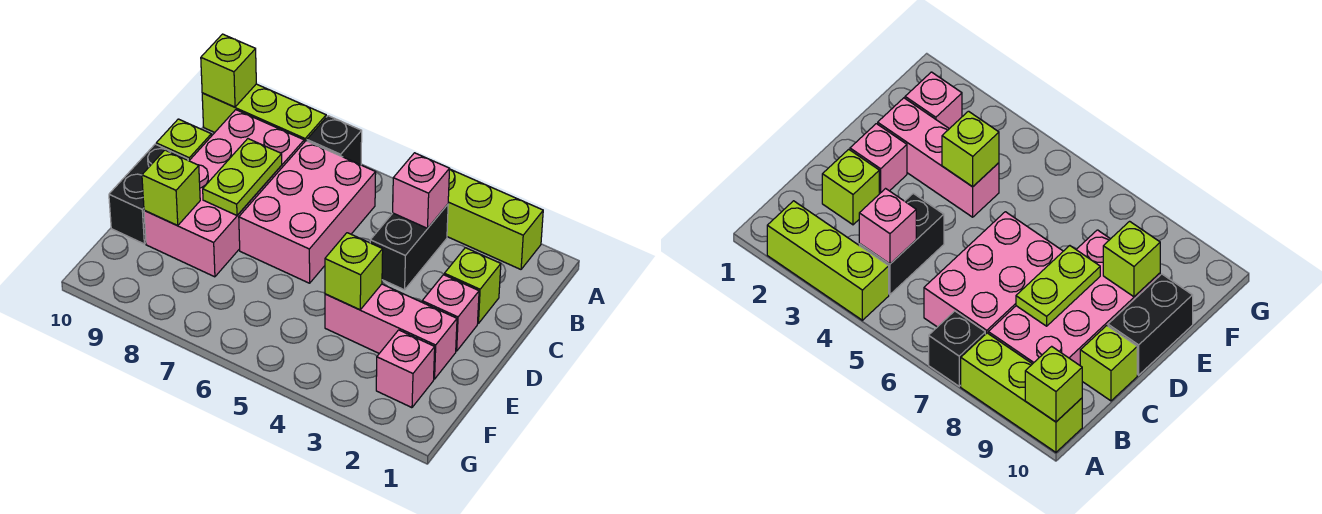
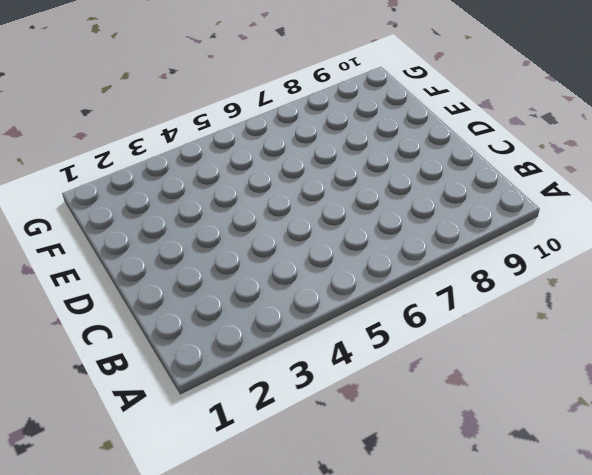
none -> lime brick A2:A4 level 1
none -> black brick A7 level 1
none -> lime brick A8:A10 level 1

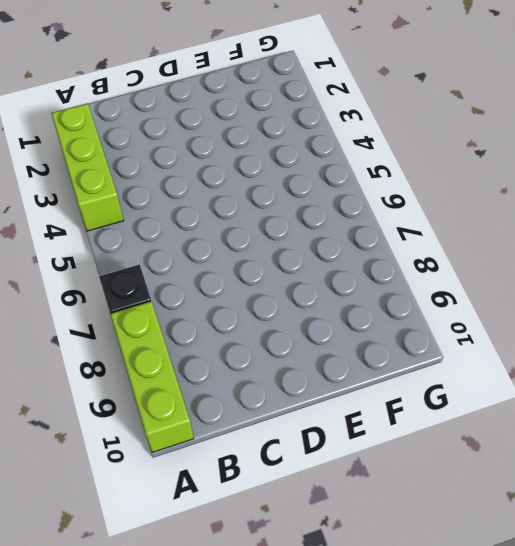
none -> black brick B4:C4 level 1
none -> pink brick B6:D7 level 1
none -> pink brick B8:E9 level 1

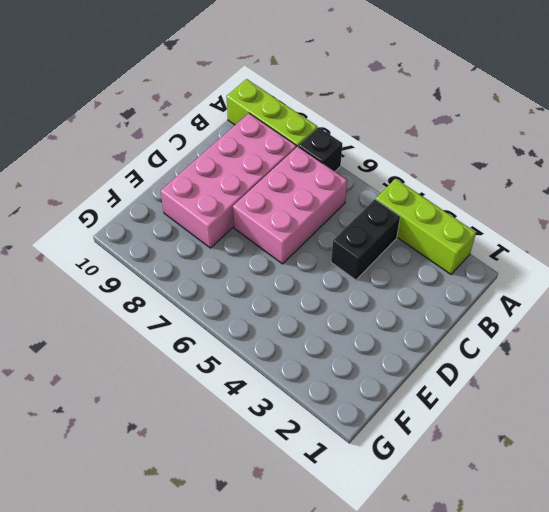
none -> lime brick C2 level 1
none -> lime brick C10 level 1
none -> pink brick D2 level 1

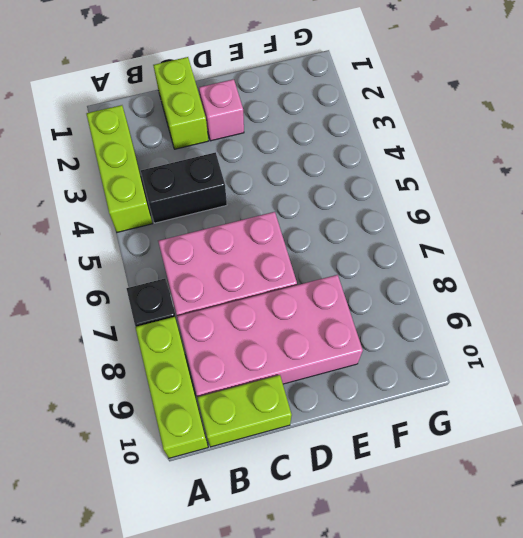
lime brick B10:C10 level 1 -> lime brick C10 level 1
lime brick C1:C2 level 1 -> lime brick C2 level 1
none -> black brick D10:E10 level 1
none -> pink brick E2:E4 level 1
none -> pink brick F2 level 1

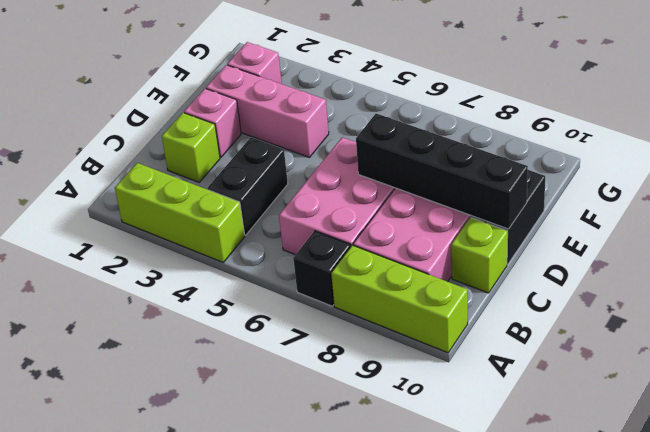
black brick D7:D10 level 2 -> lime plate C8:D8 level 2
none -> lime brick A10 level 2
none -> pink brick B4 level 2
none -> lime brick E4 level 2

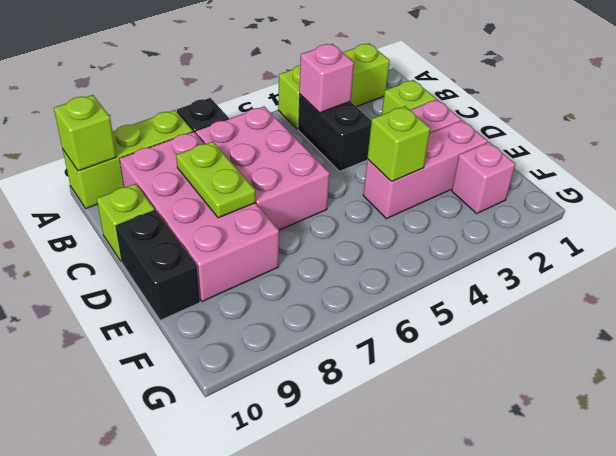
none -> lime brick E9 level 2

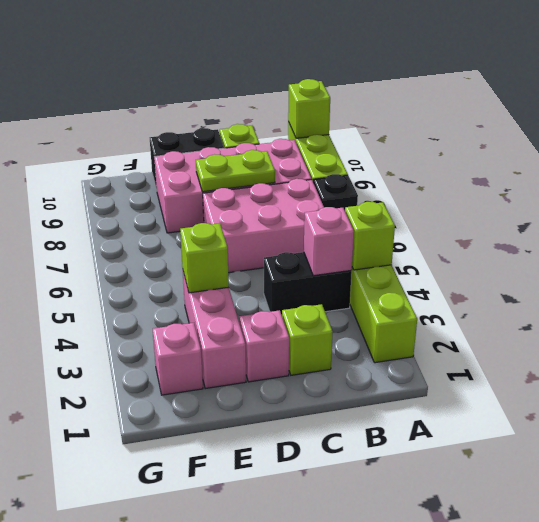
lime brick A4 level 2 -> lime brick E9 level 2

